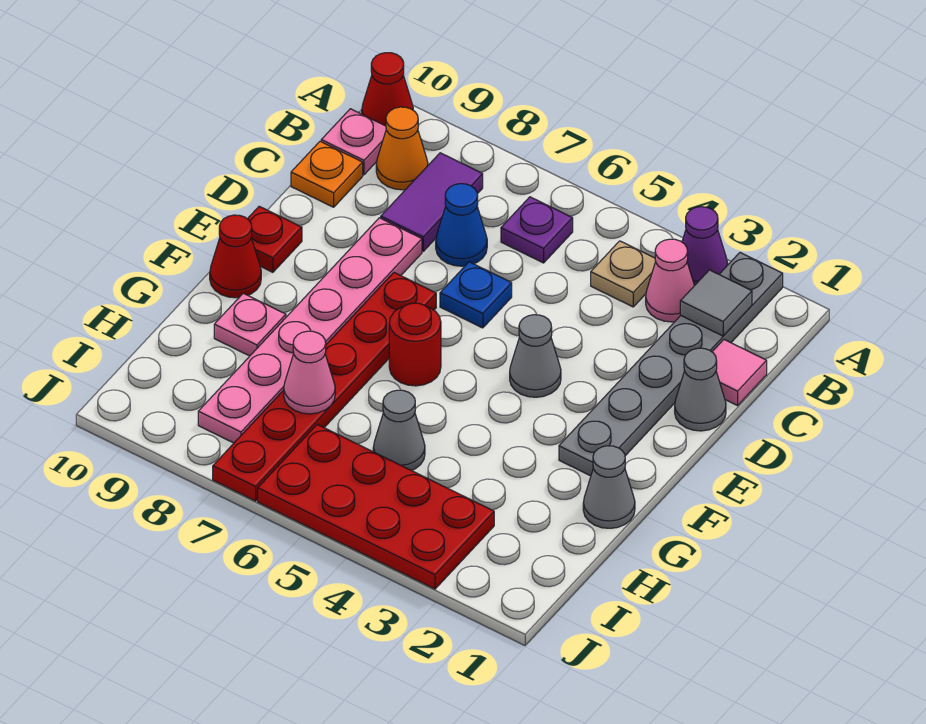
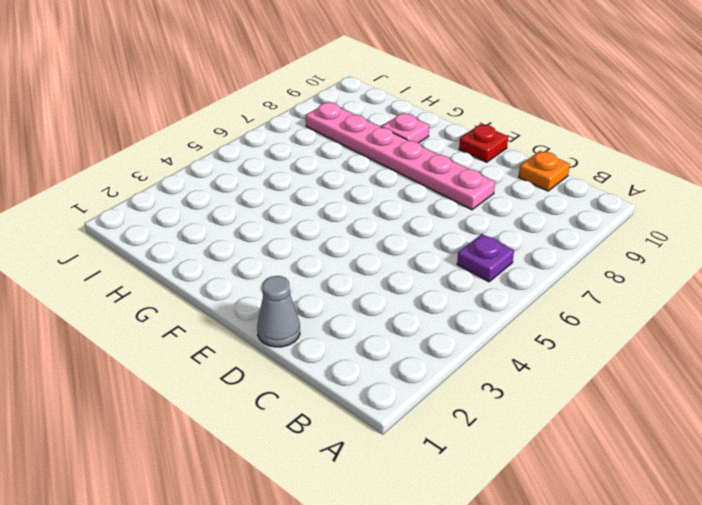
none -> grey plate A2:F2 level 1
none -> purple cone A3 level 1
none -> red cone A10 level 1

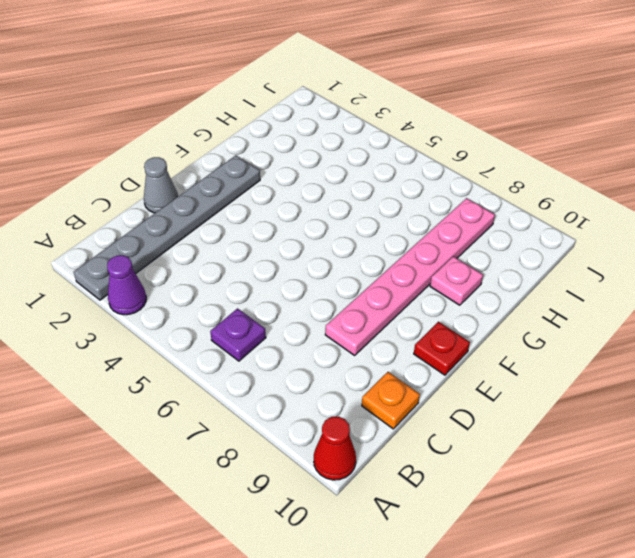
none -> pink cone B3 level 1
none -> tan plate B4 level 1
none -> purple tile B8:C8 level 1

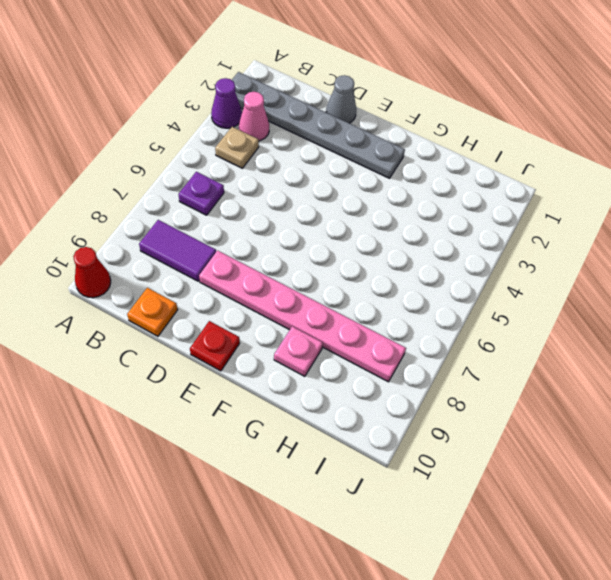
none -> orange cone B9 level 1
none -> pink plate B10 level 1
none -> pink tile C1 level 1

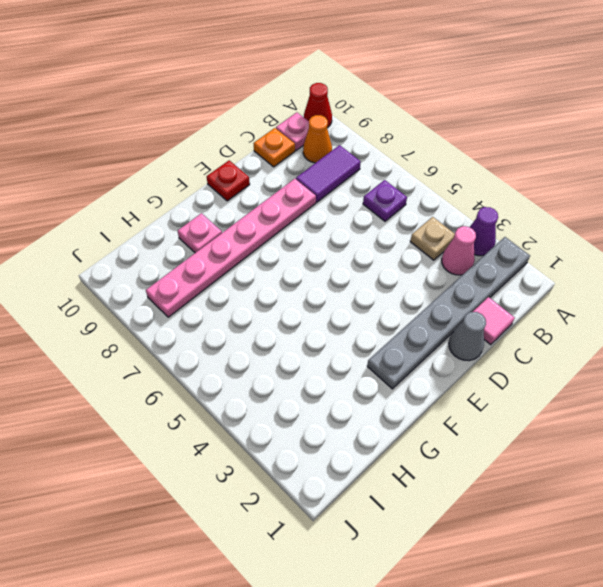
none -> blue cone C7 level 1
none -> blue plate D6 level 1
none -> grey cone E4 level 1

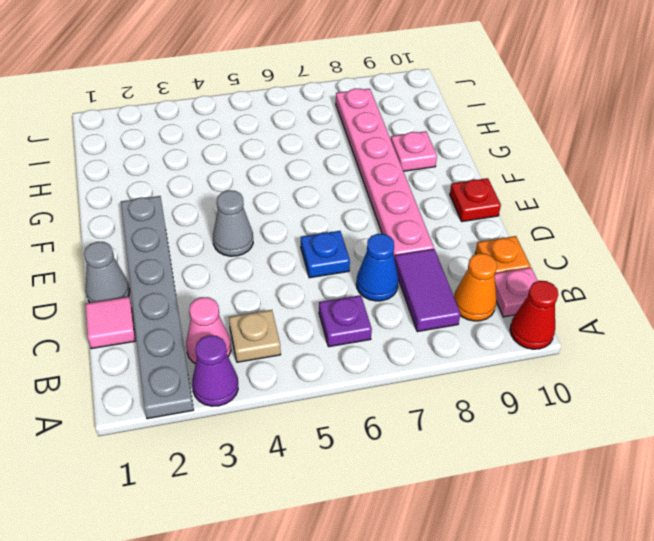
none -> red plate E7:J7 level 1
none -> red round brick F6 level 1
none -> red cone F10 level 1

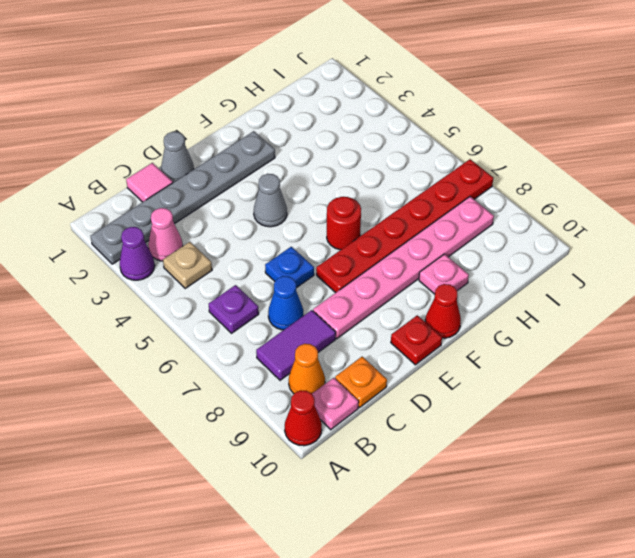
none -> grey cone G1 level 1
none -> grey cone H5 level 1
none -> red plate I3:J6 level 1

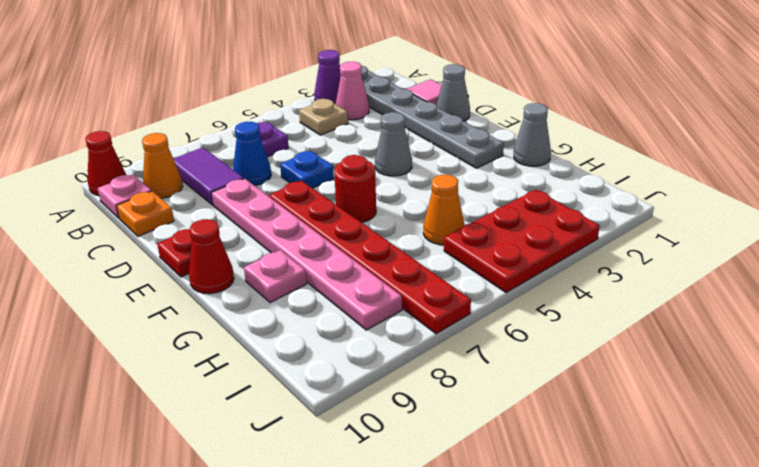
orange cone H5 level 1 -> grey cone H5 level 1
red plate I3:J5 level 1 -> red plate I3:J6 level 1
none -> grey tile B2 level 2
none -> pink cone H7 level 2

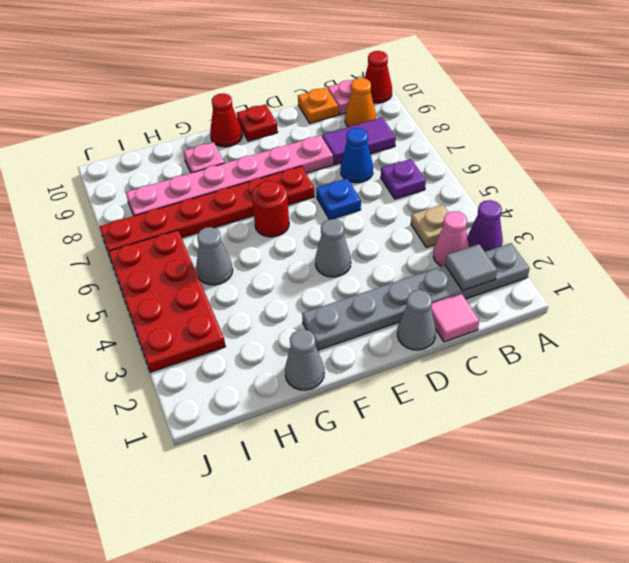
none -> pink cone H7 level 2

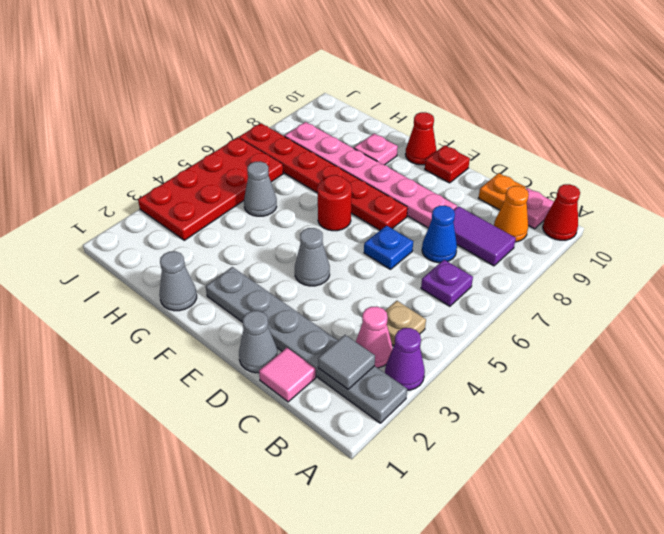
none -> pink cone H7 level 2

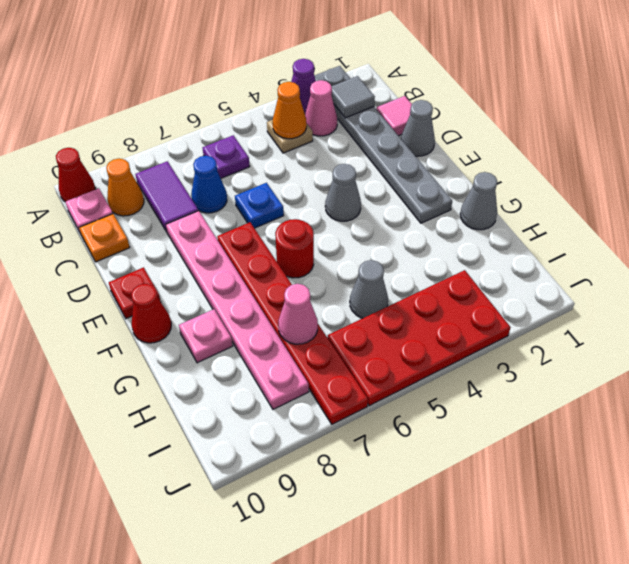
orange cone B4 level 2 -> none

